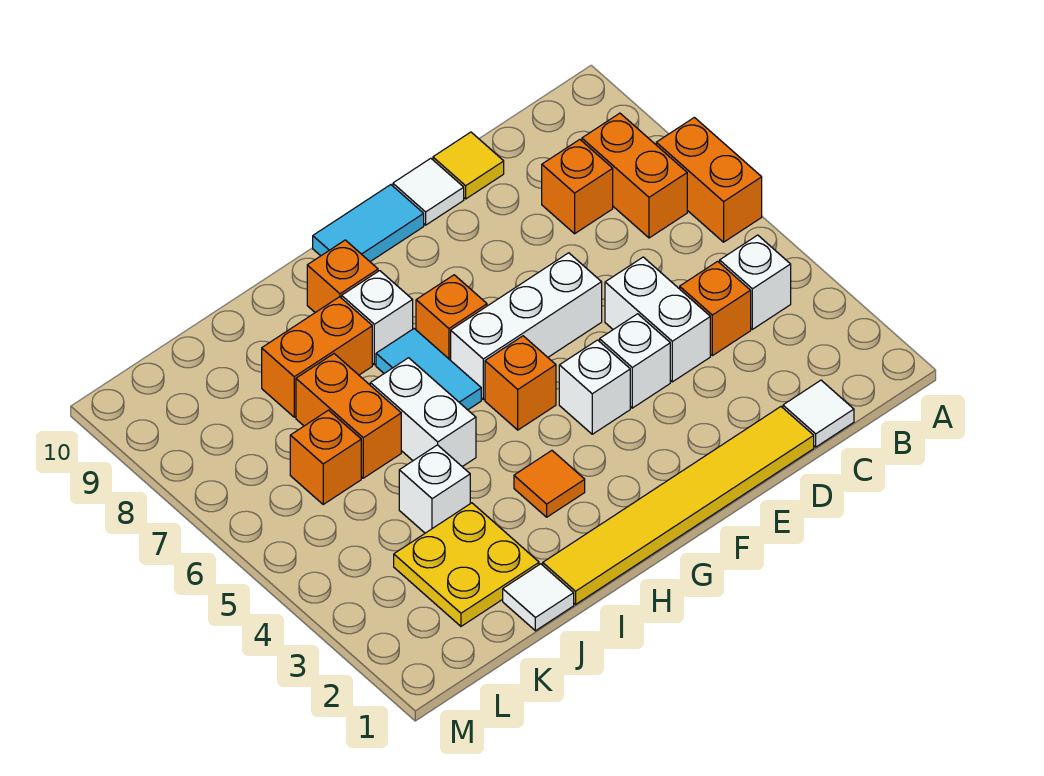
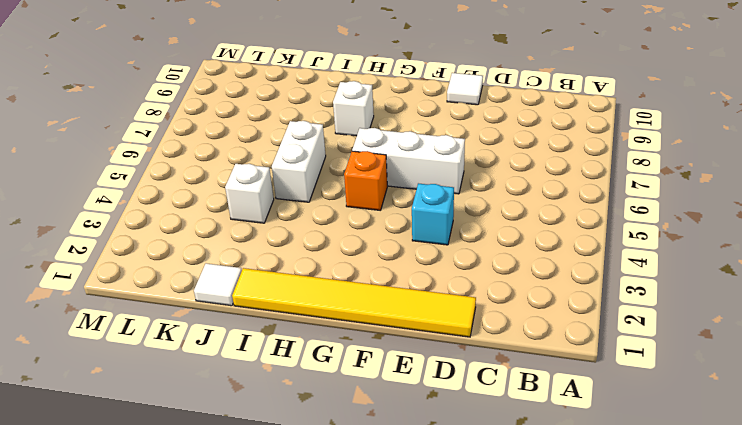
cyan brick E4 level 1 -> white brick E4 level 1
none -> orange brick A6:A7 level 1
none -> white brick B4 level 1
none -> orange brick B7:B8 level 1

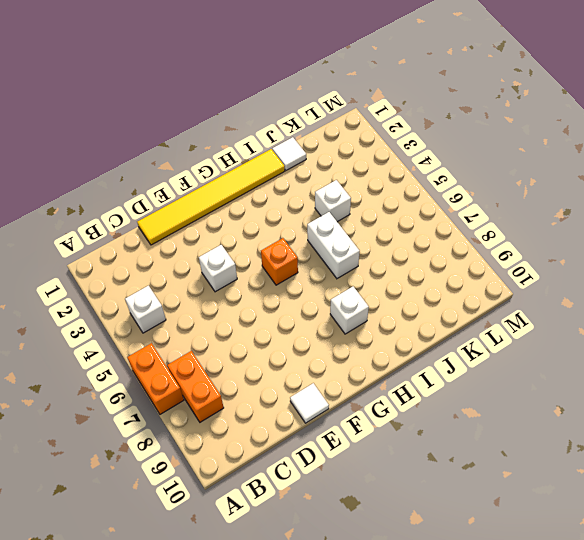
none -> white tile C1 level 1
none -> orange brick C4 level 1
none -> orange brick C8 level 1

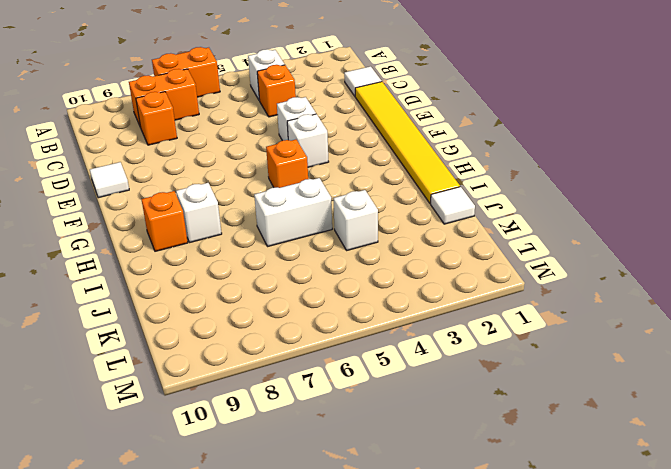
none -> white brick D4:D5 level 1
none -> yellow tile D10 level 1
none -> white brick E6:G6 level 1

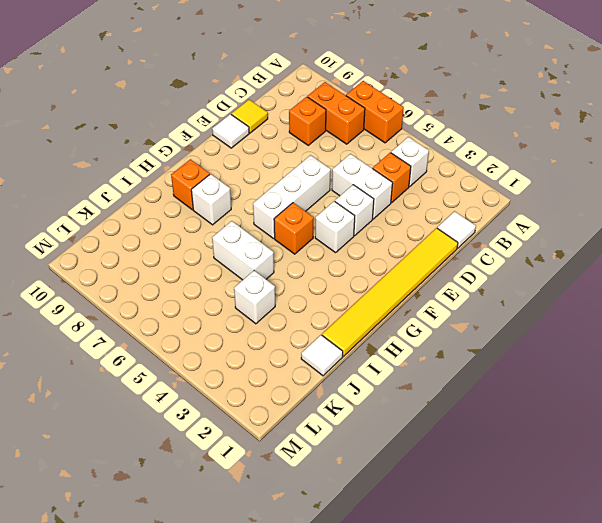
none -> cyan tile F10:G10 level 1
none -> orange brick G7 level 1
none -> orange tile H3 level 1

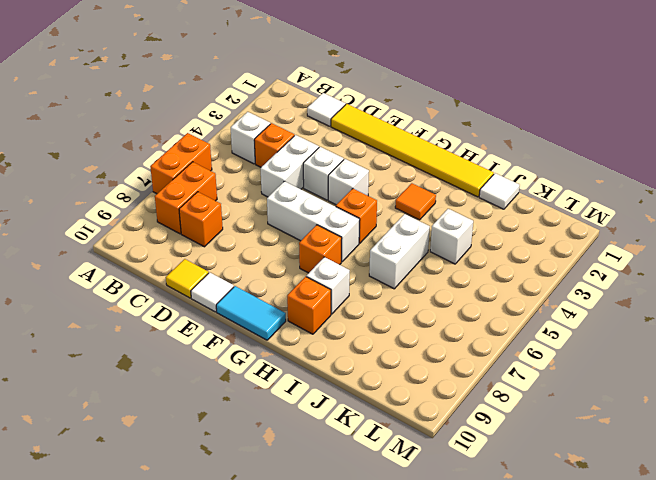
none -> cyan tile H6:H7 level 1
none -> orange brick I8:J8 level 1
none -> yellow plate J2:K3 level 1

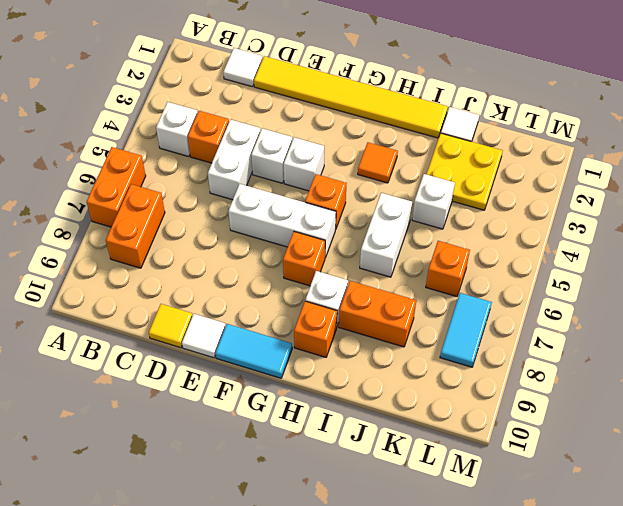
cyan tile L7:L8 level 1 -> cyan tile H6:H7 level 1
none -> orange brick C8 level 1
none -> orange brick J6:J7 level 1

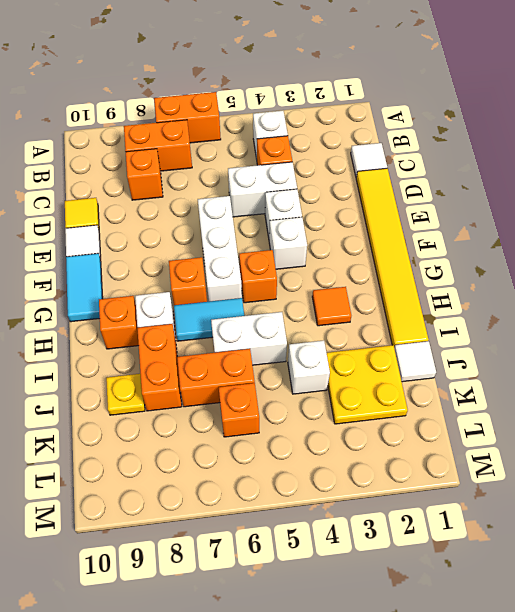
yellow plate J9 level 1 -> none

